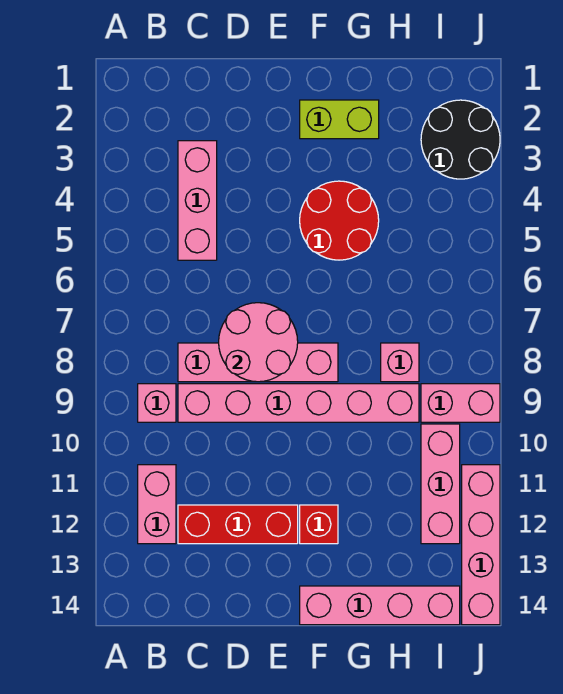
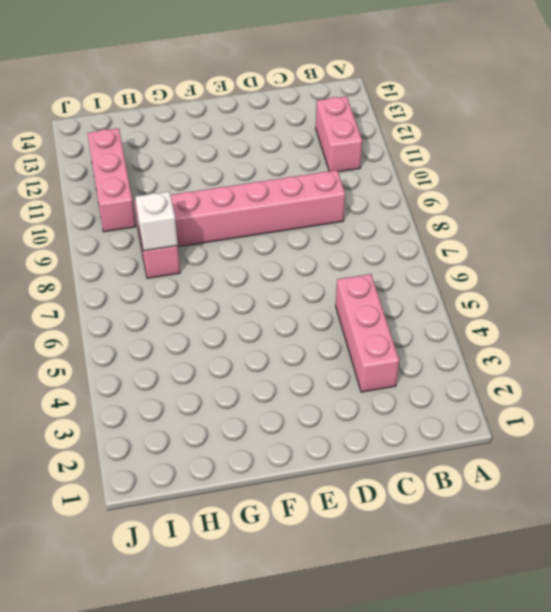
white brick H8 level 2 -> none
none -> pink brick B9 level 1
none -> pink brick C8:F8 level 1
none -> red brick C12:E12 level 1

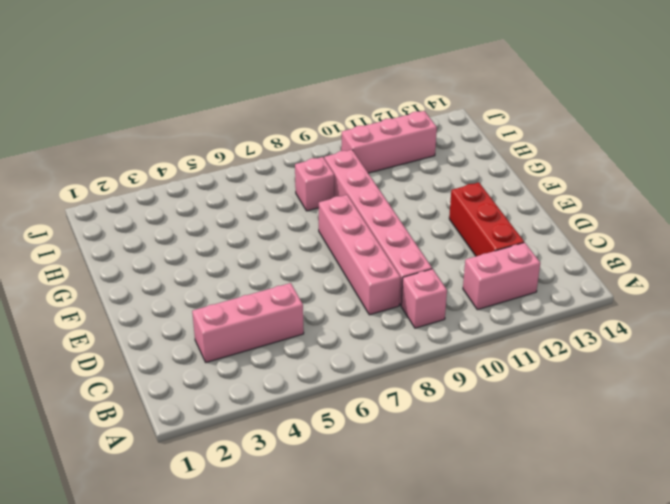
none -> lime brick F2:G2 level 1
none -> red round brick F4:G5 level 1
none -> red brick F12 level 1

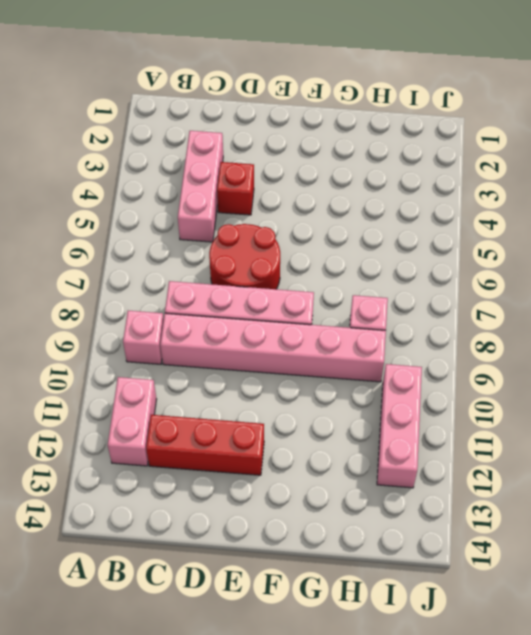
red brick D4 level 1 -> red brick F12 level 1
red round brick D6:E7 level 1 -> red round brick F4:G5 level 1
none -> lime brick F2:G2 level 1
none -> pink brick F14:I14 level 1
none -> black round brick I2:J3 level 1

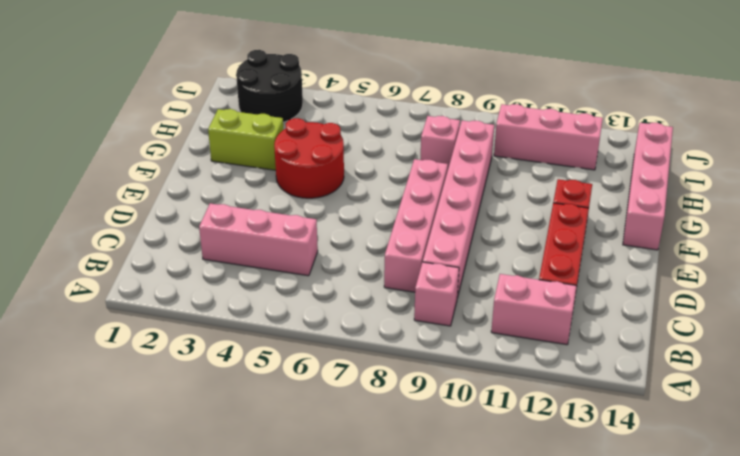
lime brick G2:G3 level 1 -> lime brick F2:G2 level 1
none -> pink brick I9:J9 level 1
none -> pink brick J11:J14 level 1
none -> pink round brick D7:E8 level 2

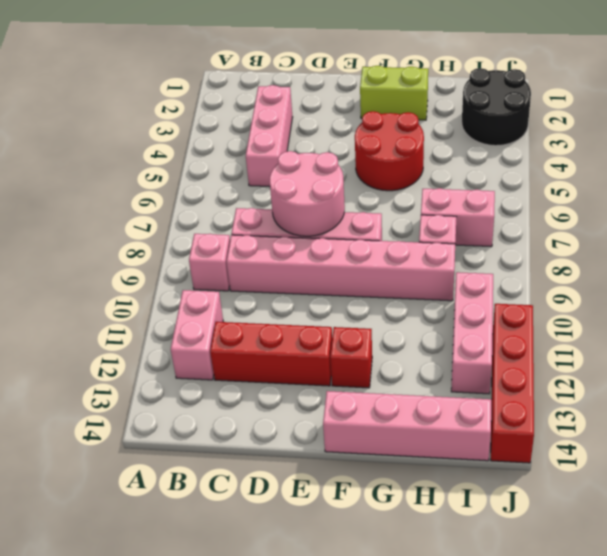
pink brick H7:I7 level 1 -> pink brick I9:J9 level 1
red brick J11:J14 level 1 -> pink brick J11:J14 level 1

